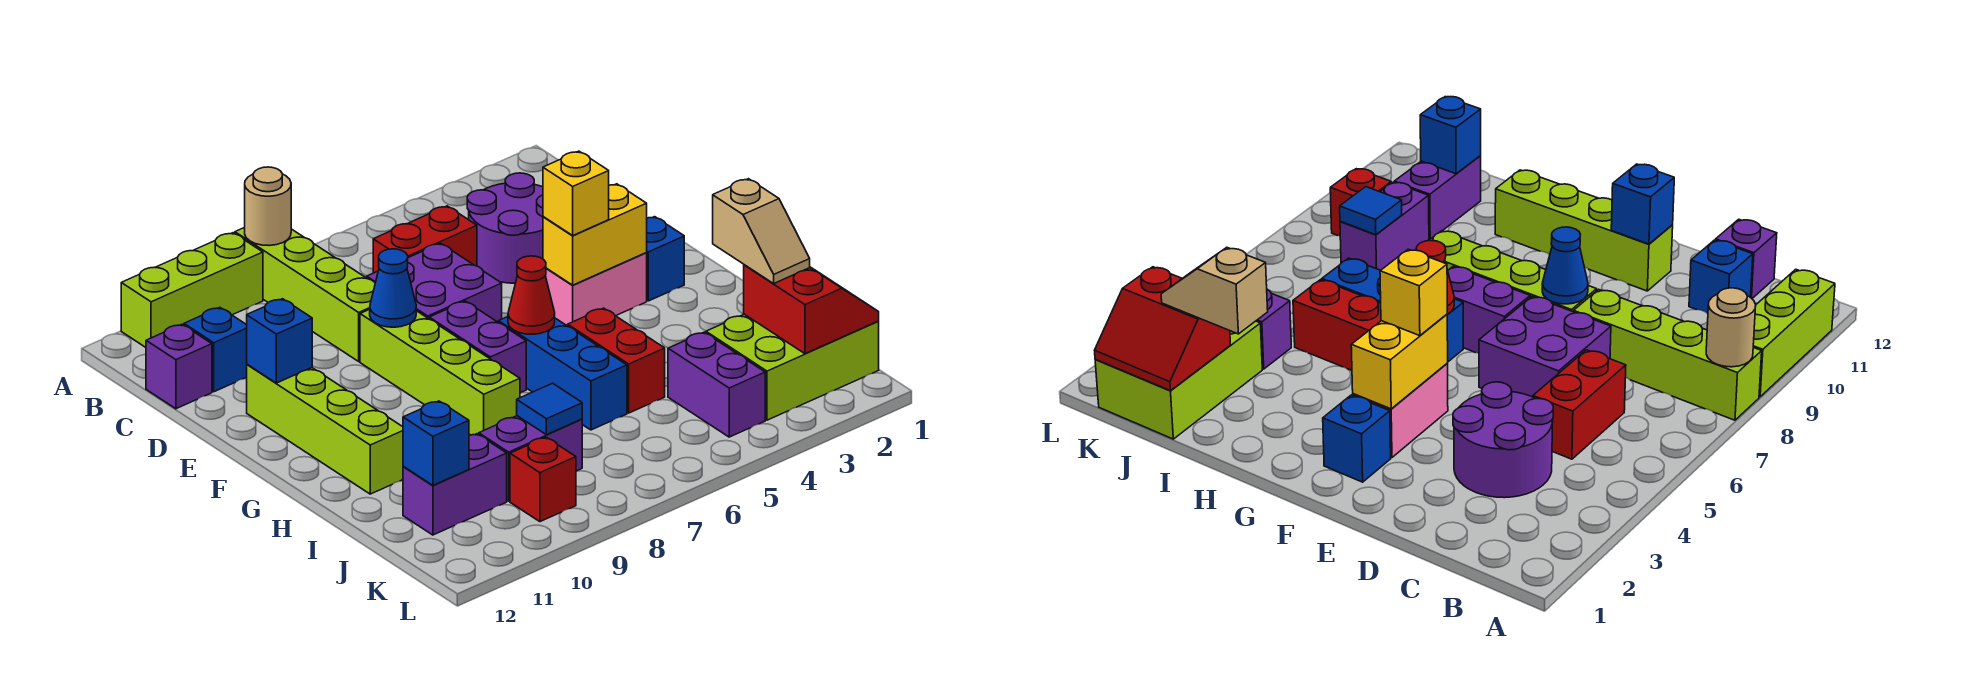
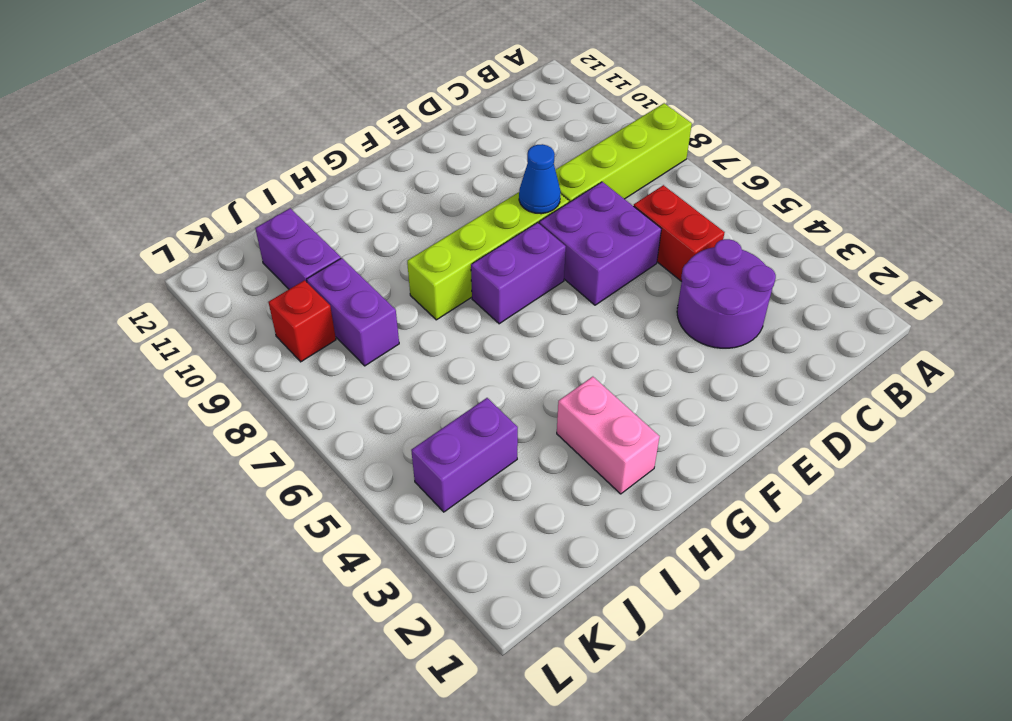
pink brick H2:H3 level 1 -> pink brick F3:F4 level 1
none -> lime brick A9:A11 level 1
none -> blue brick C11 level 1
none -> purple brick C12 level 1

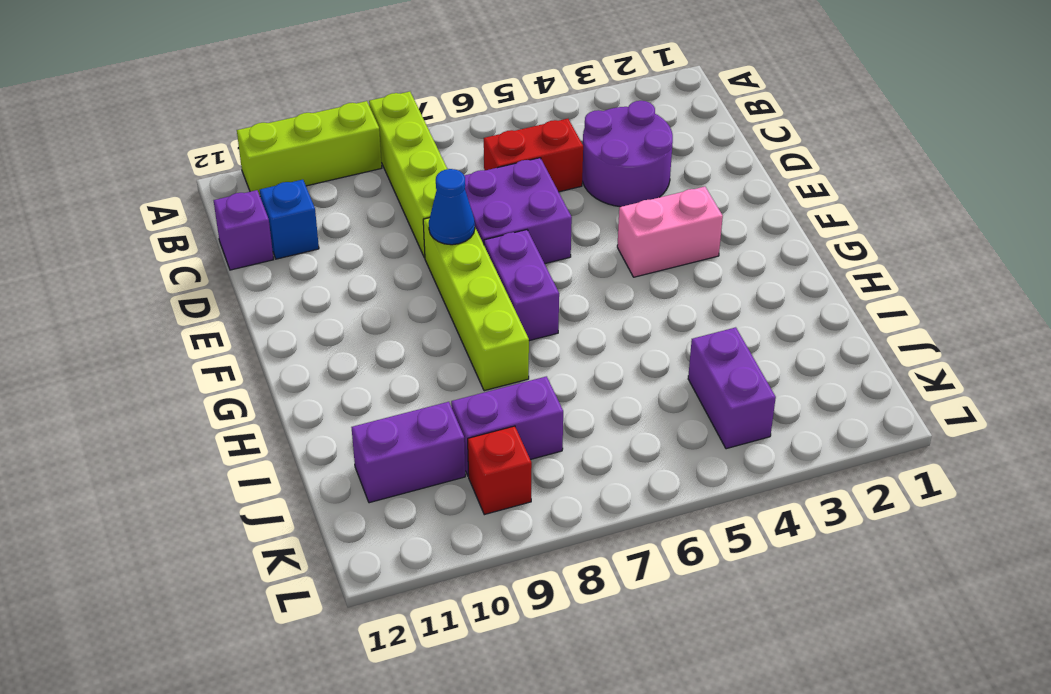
none -> lime brick E11:H11 level 1
none -> blue brick F2 level 1
none -> blue brick G6:I6 level 1

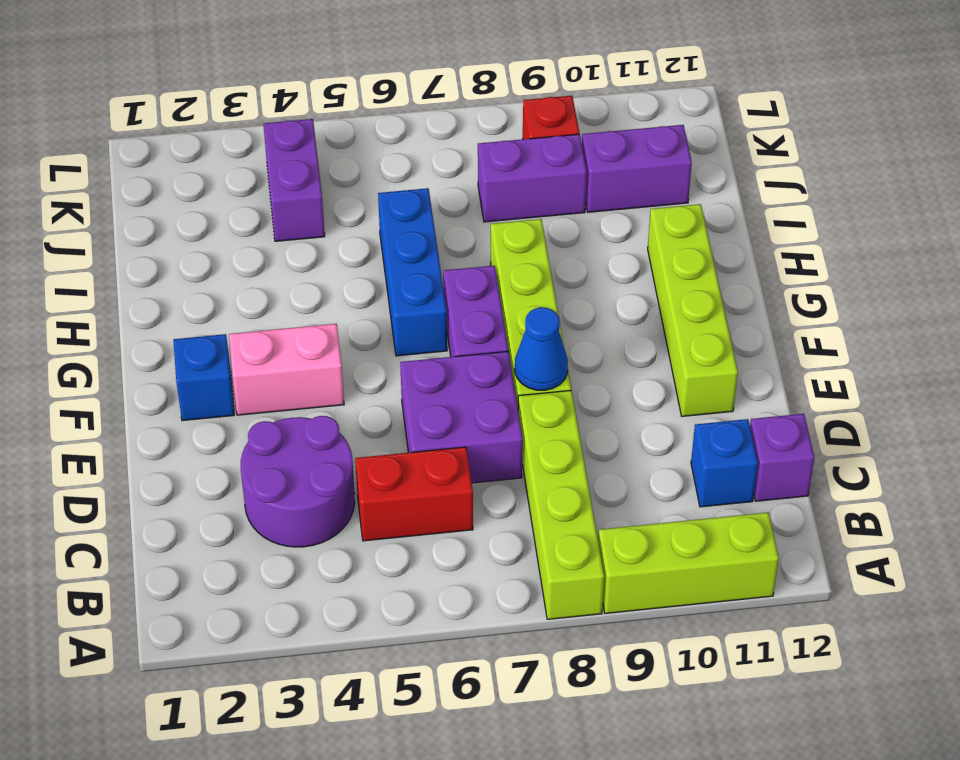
none -> red brick H5:I5 level 1
none -> lime brick J1:K3 level 1
none -> tan round brick A8 level 2

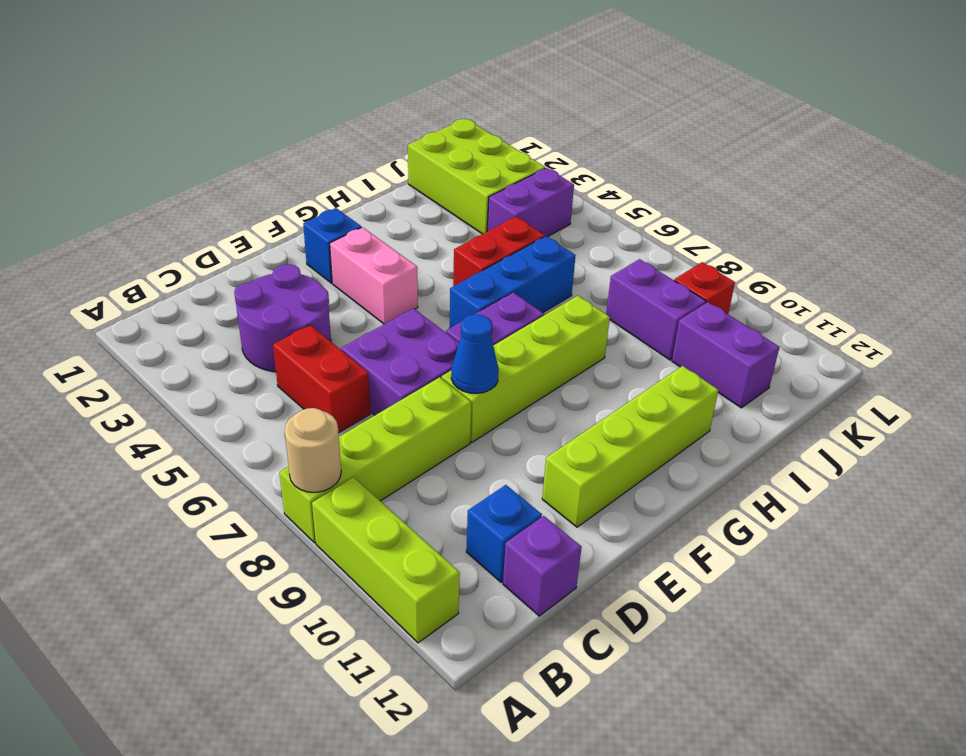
none -> blue brick E11 level 2
none -> yellow brick F3:F4 level 2
none -> red cone G6 level 2

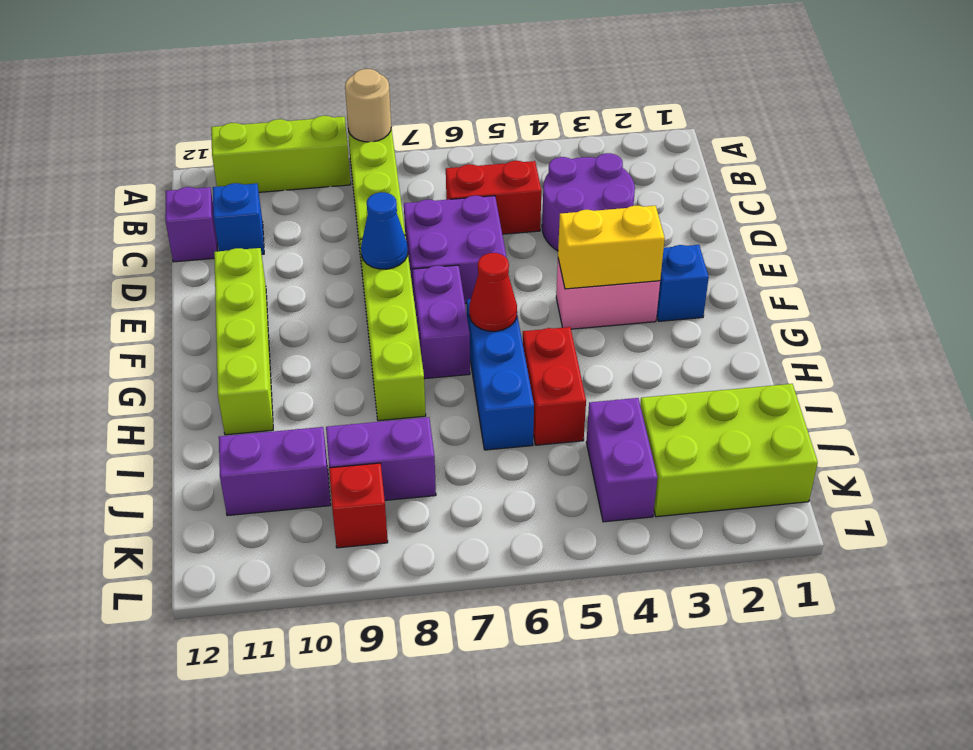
none -> blue brick E11 level 2
none -> red slope J1:K2 level 2 top 2
none -> blue tile J8 level 2

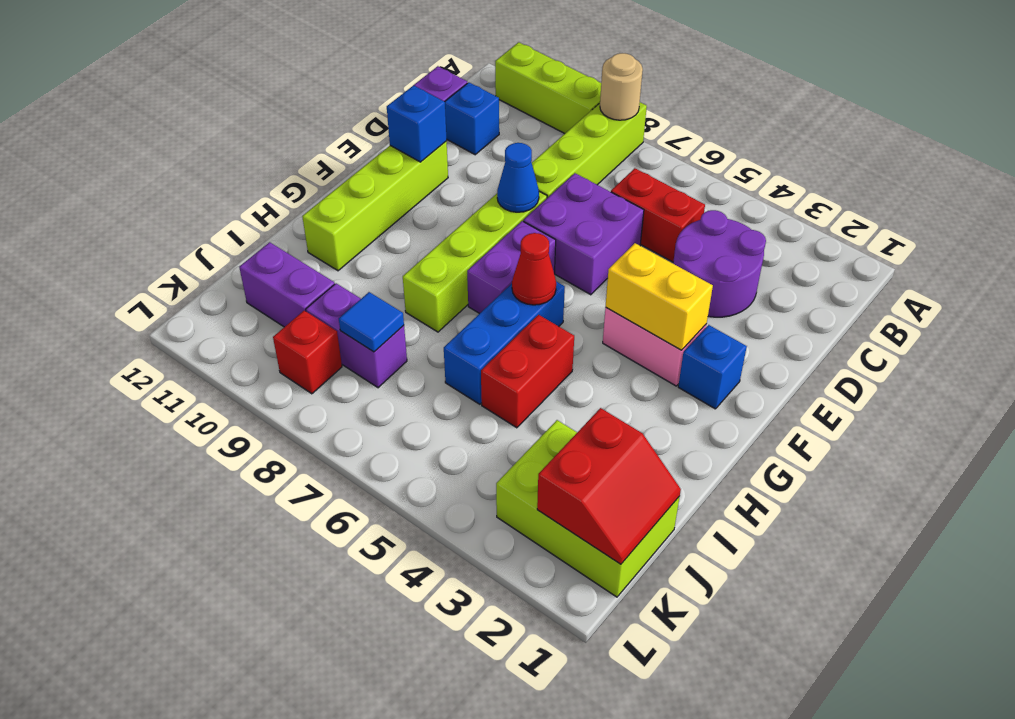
none -> purple brick J4:K4 level 1
none -> blue brick J11 level 2
none -> yellow brick F4 level 3

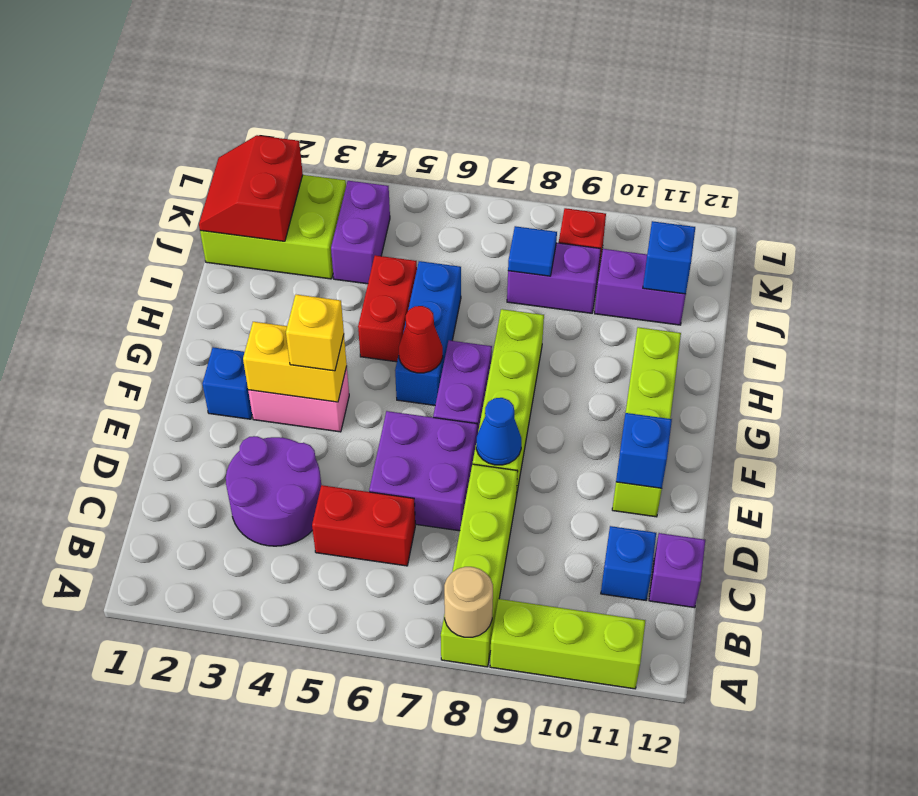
none -> tan slope I2:J2 level 3 top I

